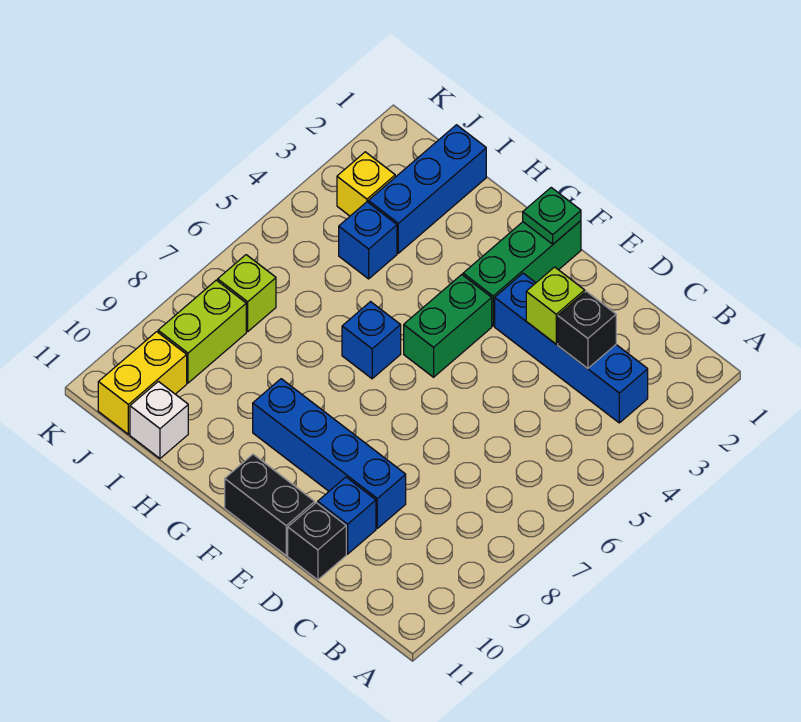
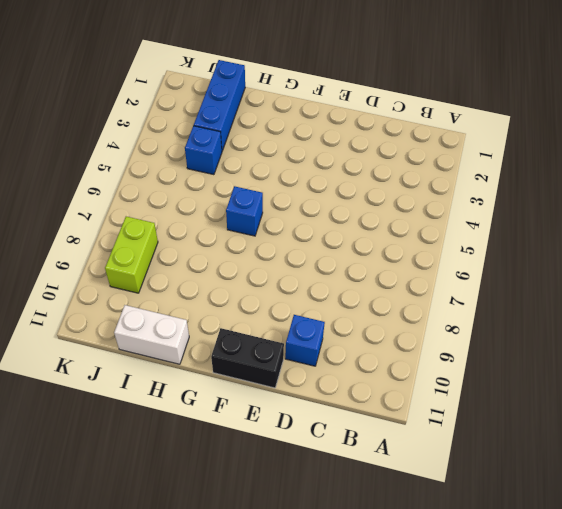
white brick H11:I11 level 1 -> white brick I11 level 1
none -> blue brick B3:E3 level 1
none -> blue brick D9:G9 level 1
none -> black brick D11 level 1

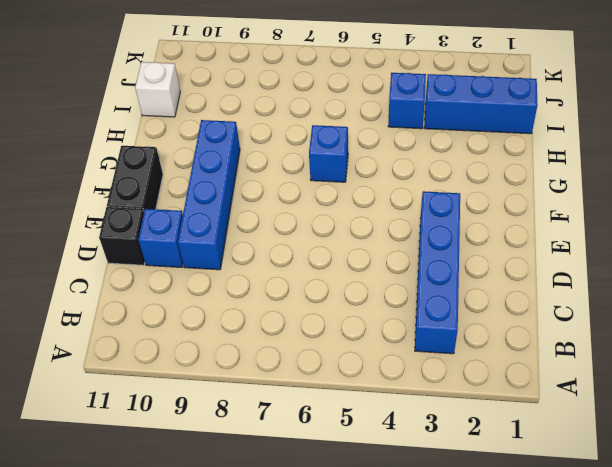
none -> green brick F1:F3 level 1
none -> green brick F4:F5 level 1
none -> yellow brick J3 level 1

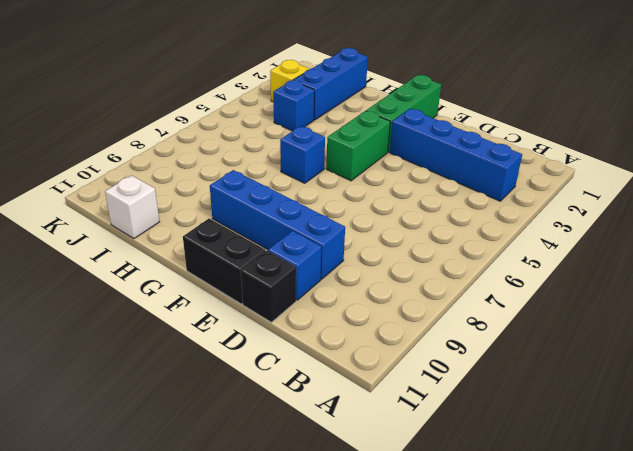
none -> lime brick J7 level 1
none -> lime brick J8:J9 level 1
none -> yellow brick J10:J11 level 1

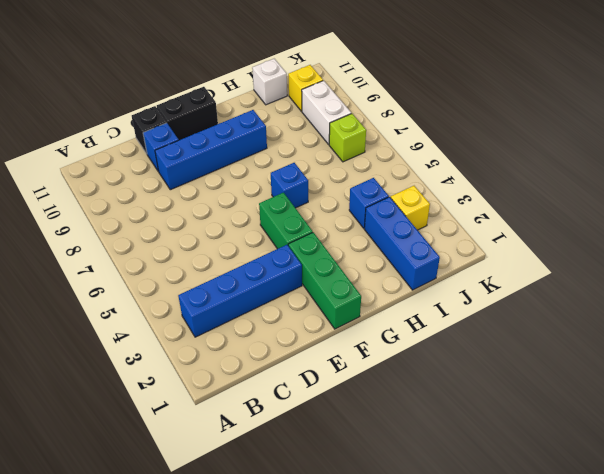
white brick J8:J9 level 1 -> lime brick J8:J9 level 1
yellow brick J10 level 1 -> yellow brick J10:J11 level 1
none -> black brick C3 level 2
none -> lime brick D3 level 2
none -> green plate F1 level 2

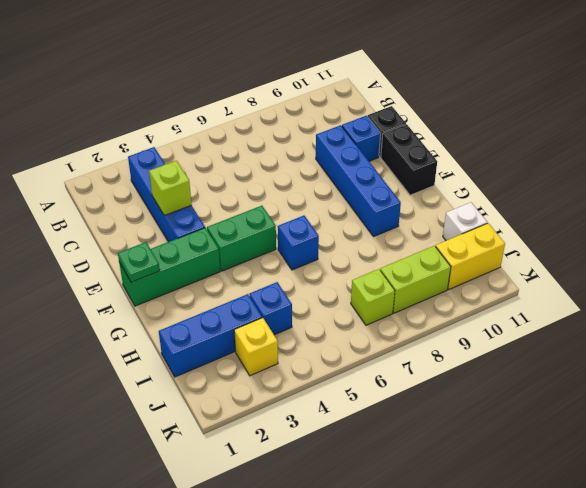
none -> black brick C3 level 2

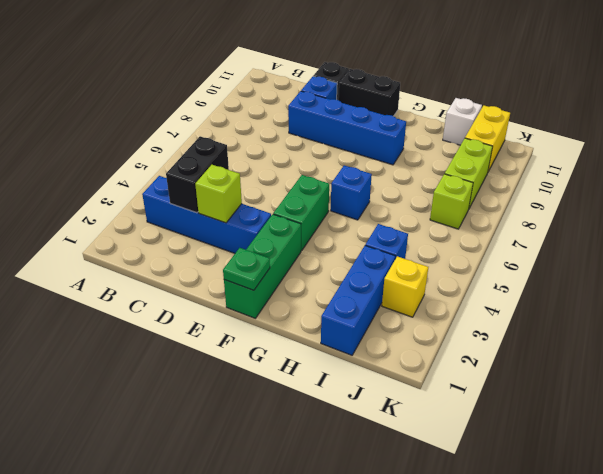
black brick C3:C4 level 2 -> black brick C3 level 2

